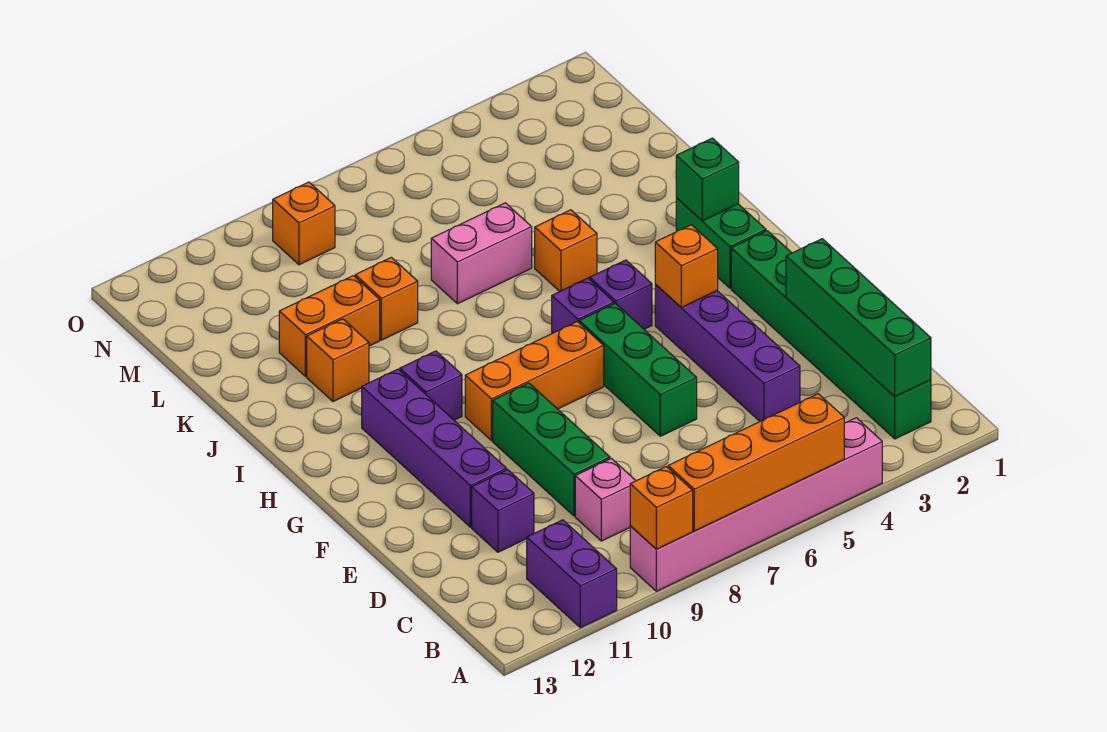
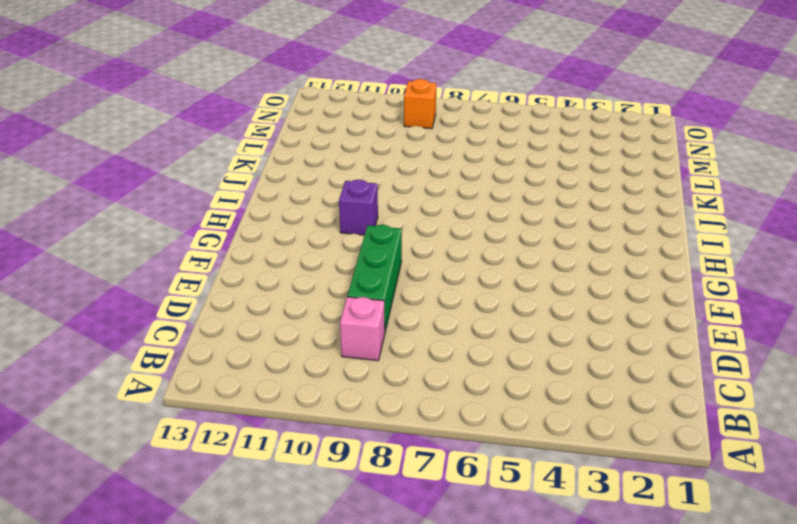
none -> pink brick A4:A9 level 1
none -> purple brick A11:B11 level 1
none -> green brick B2:G2 level 1

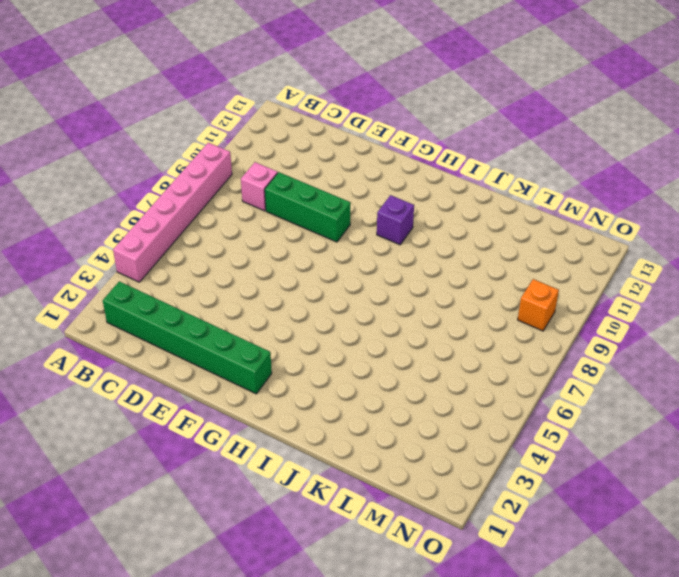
none -> purple brick A11:B11 level 1
none -> purple brick D4:G4 level 1
none -> purple brick D11 level 1

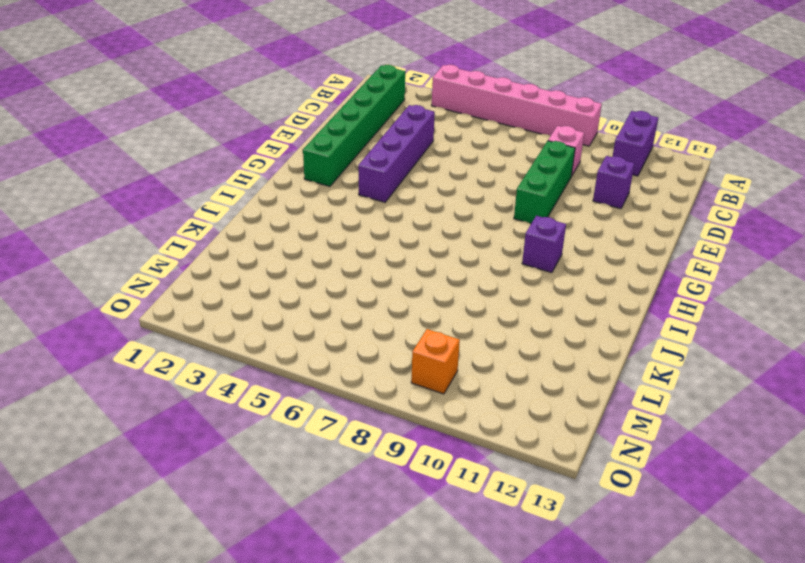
none -> green brick E6:G6 level 1
none -> purple brick E11:H11 level 1
none -> orange brick G7:G9 level 1

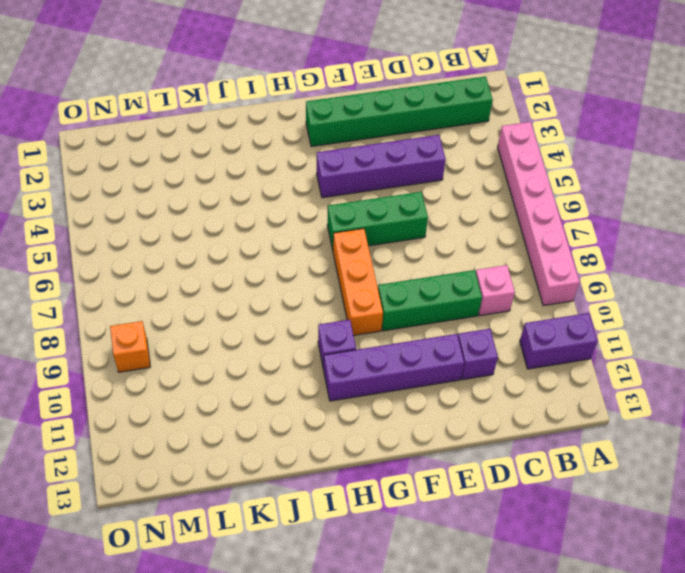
none -> green brick H2:I2 level 1
none -> purple brick H5 level 1
none -> purple brick H6 level 1

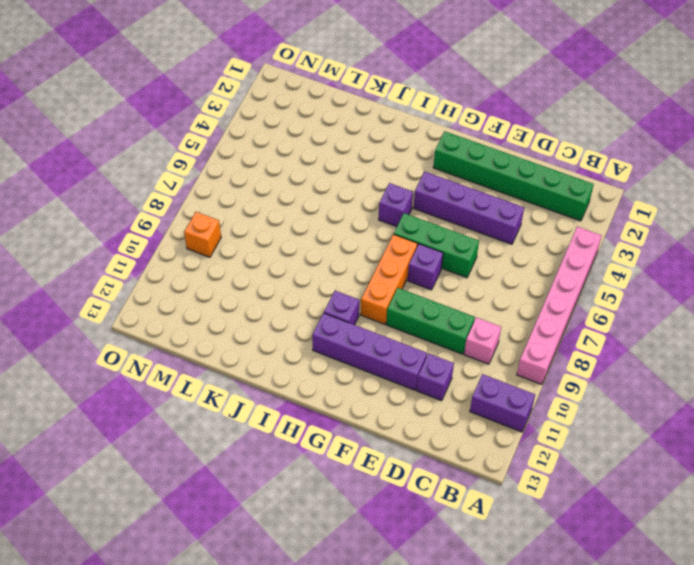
purple brick F7 level 1 -> purple brick H6 level 1
none -> green brick H2:I2 level 1
none -> orange brick J5 level 1
none -> orange brick J11 level 1

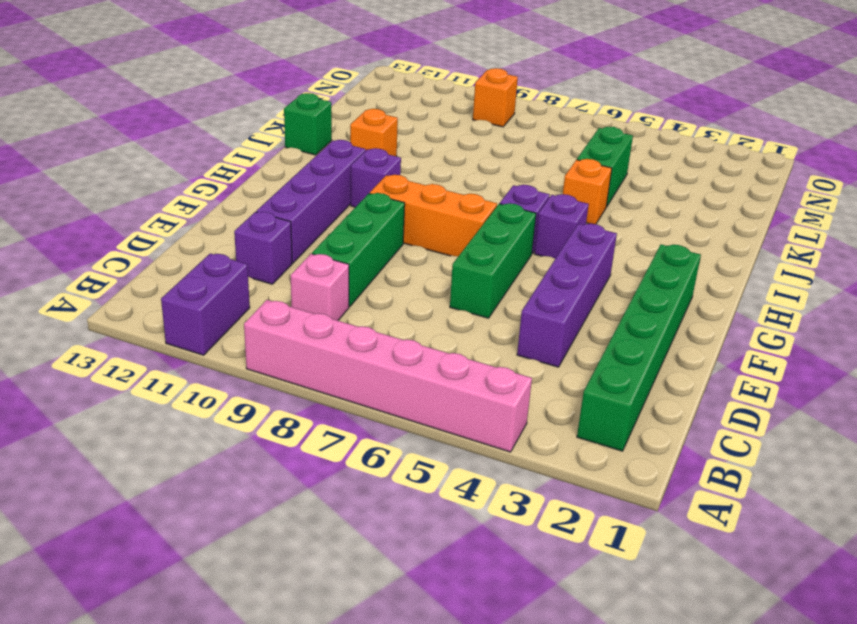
green brick J13 level 1 -> green brick I2 level 2
green brick K5:L5 level 1 -> green brick H2:I2 level 1
none -> pink brick K6:K7 level 1
none -> orange brick K9 level 1
none -> orange brick K10:K11 level 1

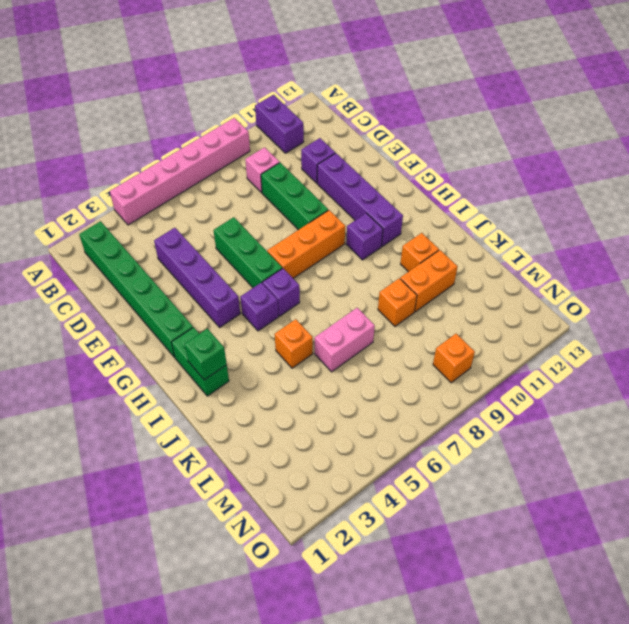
none -> orange brick A5:A8 level 2
none -> orange brick A9 level 2
none -> green brick B2:E2 level 2

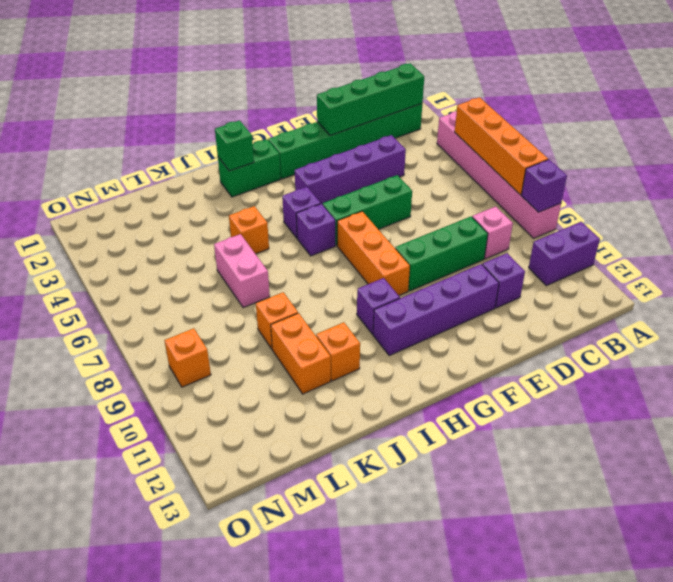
purple brick A9 level 2 -> orange brick A9 level 2
none -> orange brick G4 level 2

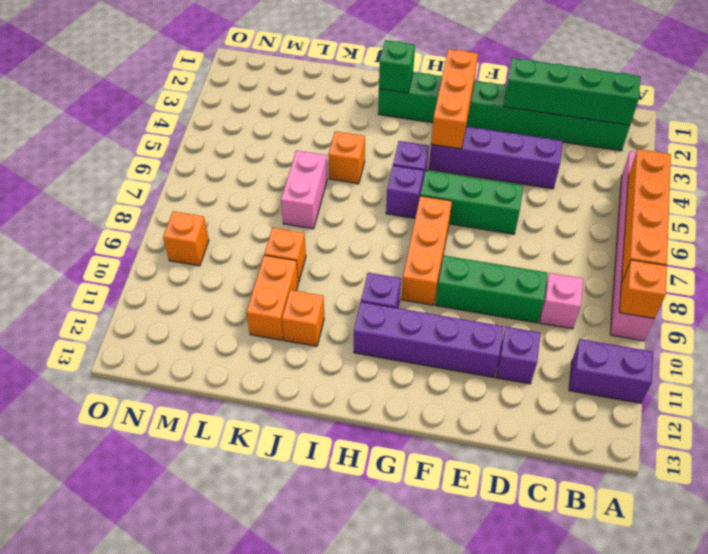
orange brick G2:G4 level 2 -> orange brick G4 level 2

